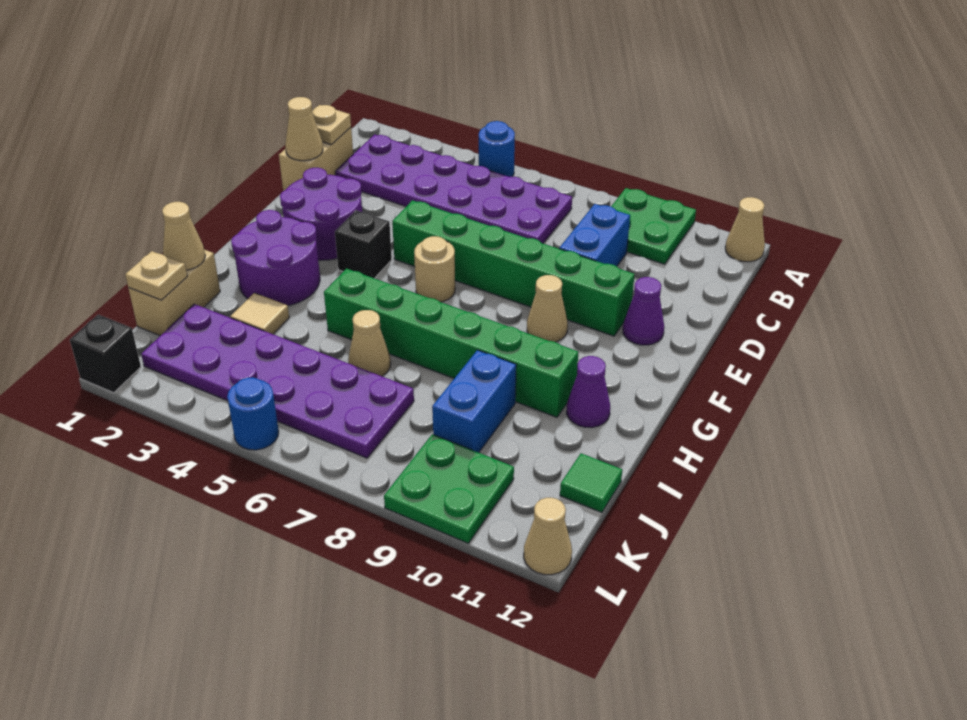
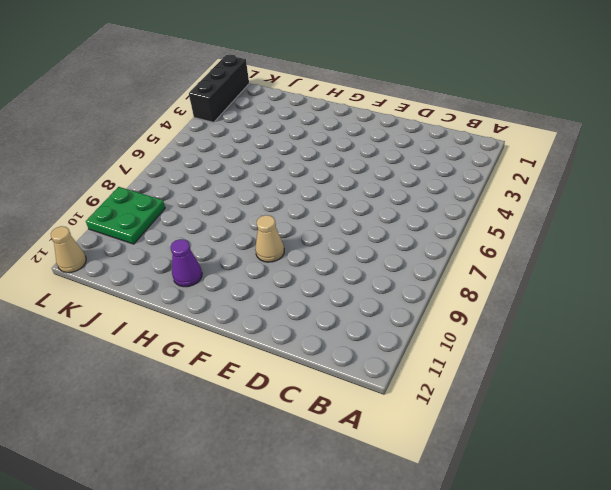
black brick L1:L3 level 1 -> black brick L1 level 1
none -> blue round brick A5 level 1
none -> green plate A9:B10 level 1
none -> tan cone A12 level 1

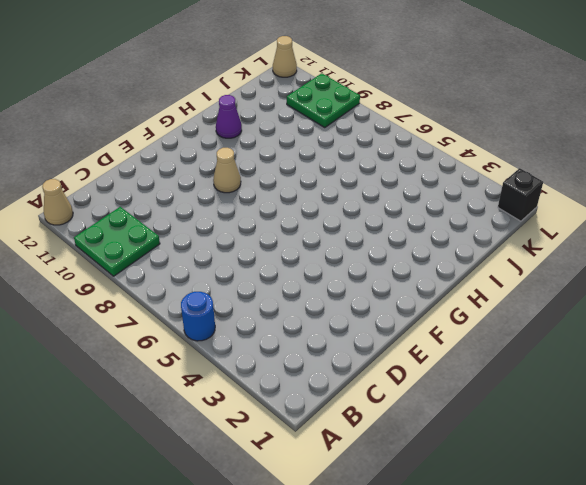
none -> purple plate B2:C7 level 1
none -> tan brick C1:D1 level 1
none -> blue brick C9:D9 level 1

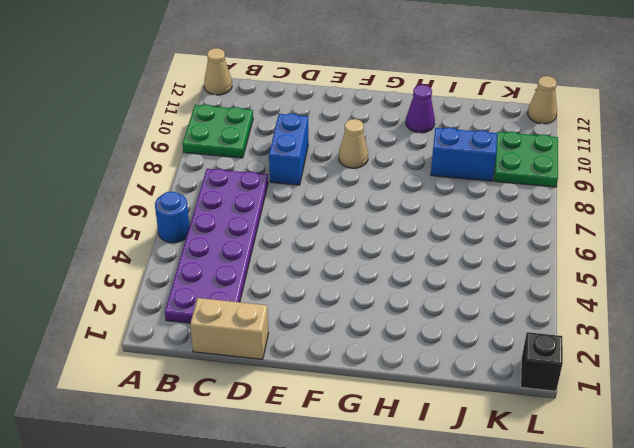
blue brick D8:D9 level 1 -> blue brick C9:D9 level 1
none -> purple round brick E2:F3 level 1
none -> green brick E5:E10 level 1
none -> purple cone E11 level 1

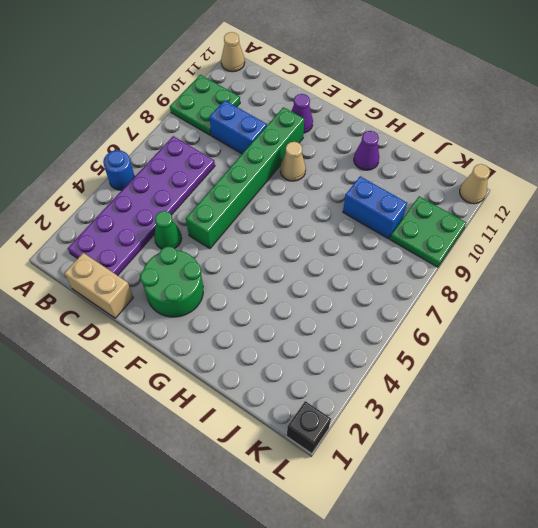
green cone D4 level 1 -> none
green round brick E2:F3 level 1 -> purple round brick E2:F3 level 1
none -> black brick F4 level 1
none -> tan round brick F6 level 1
none -> purple round brick G2:H3 level 1

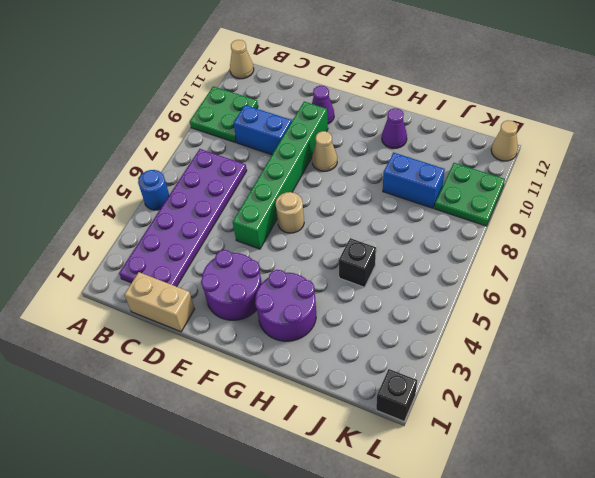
black brick I5 level 1 -> black brick F4 level 1
none -> green brick H5:H10 level 1
none -> tan brick I1:J1 level 1
none -> tan tile I3 level 1

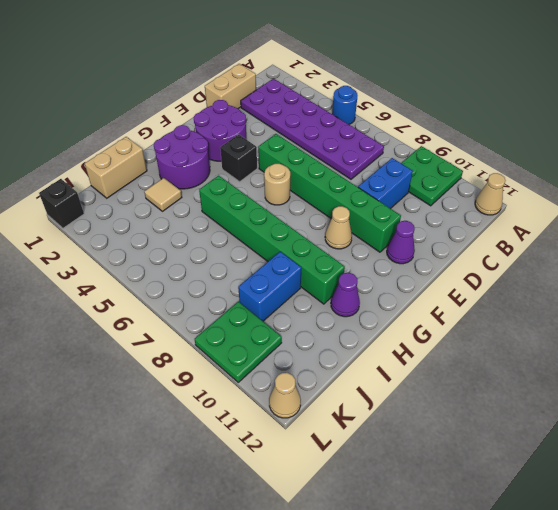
none -> tan cone I6 level 1
none -> purple plate J2:K7 level 1
none -> green tile J12 level 1

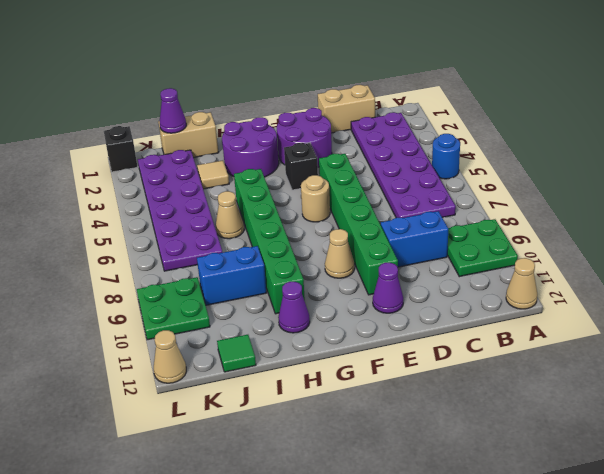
purple cone J1 level 2 -> tan plate J1 level 2
none -> blue round brick L5 level 1
none -> tan plate C1 level 2
none -> tan cone D1 level 2

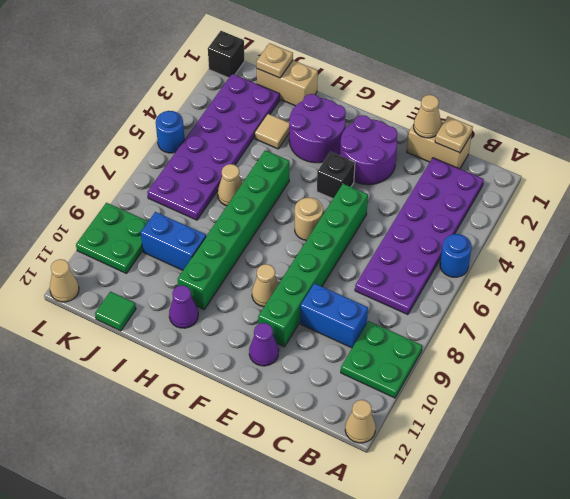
none -> tan cone I1 level 2

